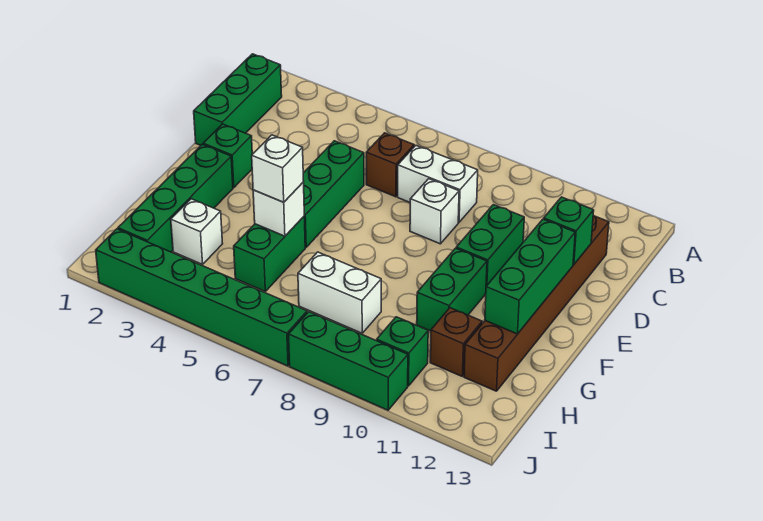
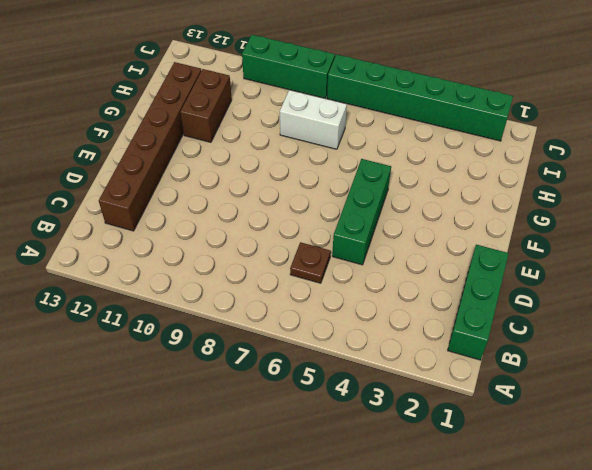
brown plate C6 level 1 -> brown brick C6 level 1
brown brick G11:H11 level 1 -> brown brick H11 level 1
none -> white brick C7:C8 level 1
none -> white brick D8 level 1
none -> green brick D10:E10 level 1

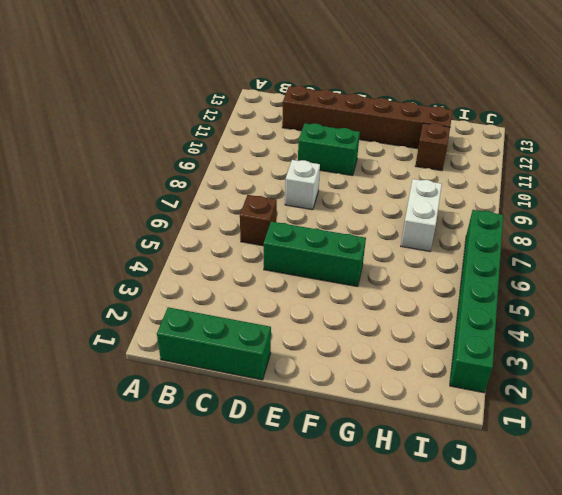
none -> white brick C7:C8 level 1
none -> green brick E2 level 1
none -> green brick F2:I2 level 1

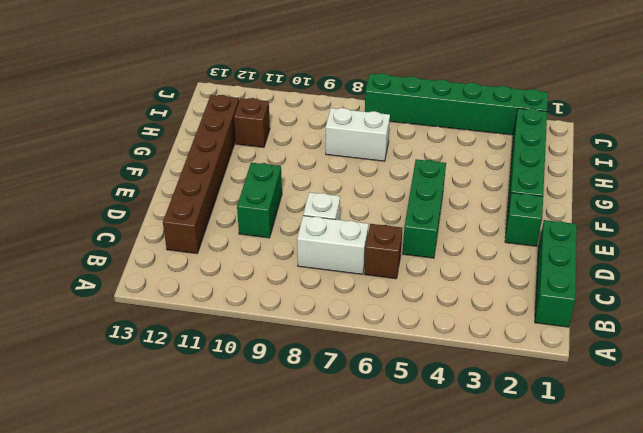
none -> green brick F10:G10 level 1
none -> green brick G5:H5 level 1
none -> white brick H3 level 1

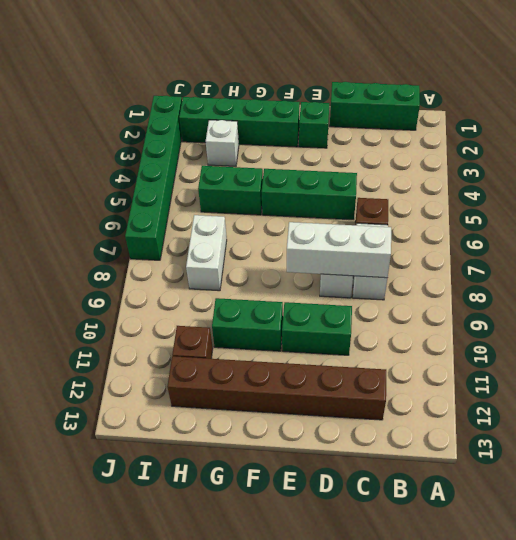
white brick C8:E8 level 2 -> none
none -> green brick I10 level 1
none -> green brick J8:J10 level 1
none -> green brick D12 level 2

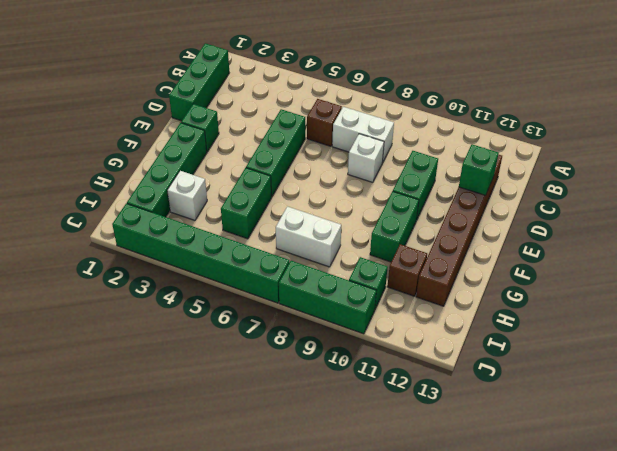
none -> green brick E12:G12 level 2
none -> white brick G5 level 2
none -> white brick G5 level 3

